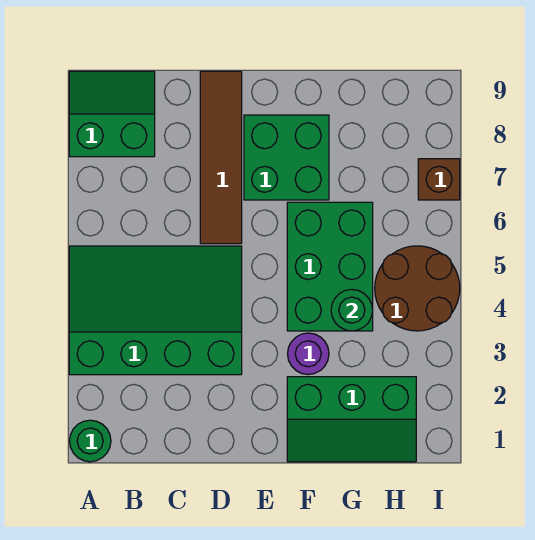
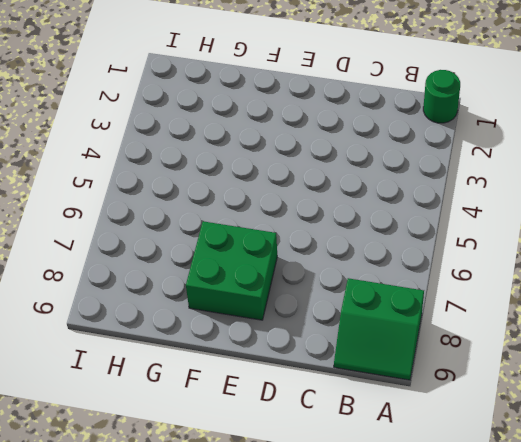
none -> green slope A3:D5 level 1 top 3
none -> brown tile D6:D9 level 1

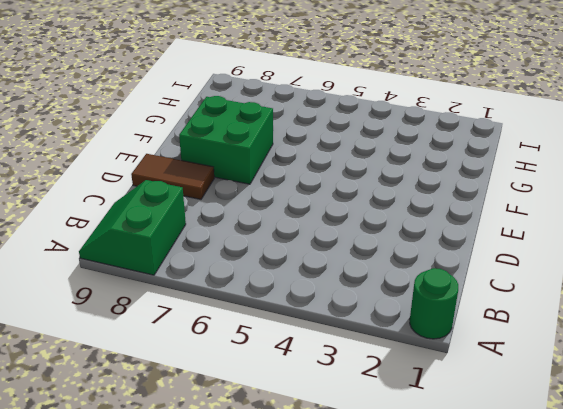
brown tile D8:D9 level 1 -> brown tile D6:D9 level 1
none -> green slope A3:D5 level 1 top 3
none -> green slope F1:H2 level 1 top 2

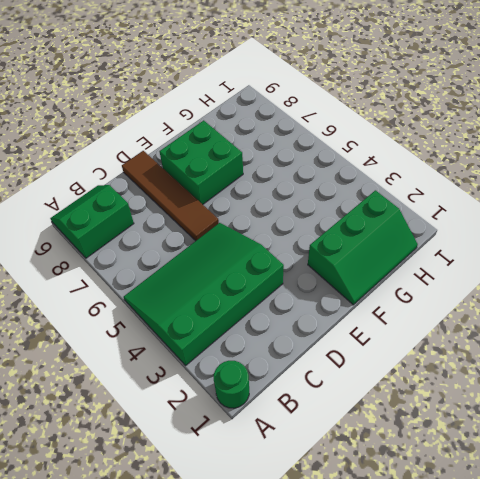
none -> purple round brick F3 level 1
none -> green brick F4:G6 level 1

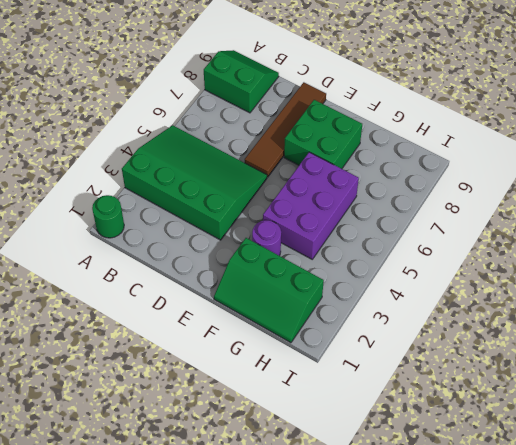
purple brick F4:G6 level 1 -> green brick F4:G6 level 1
none -> brown round brick H4:I5 level 1
none -> brown brick I7 level 1

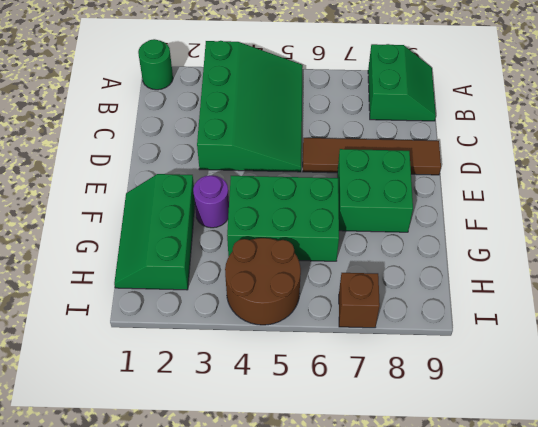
none -> green round brick G4 level 2

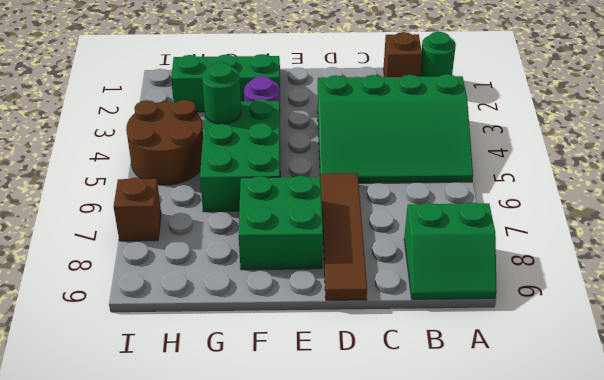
brown brick B1 level 1 -> none

